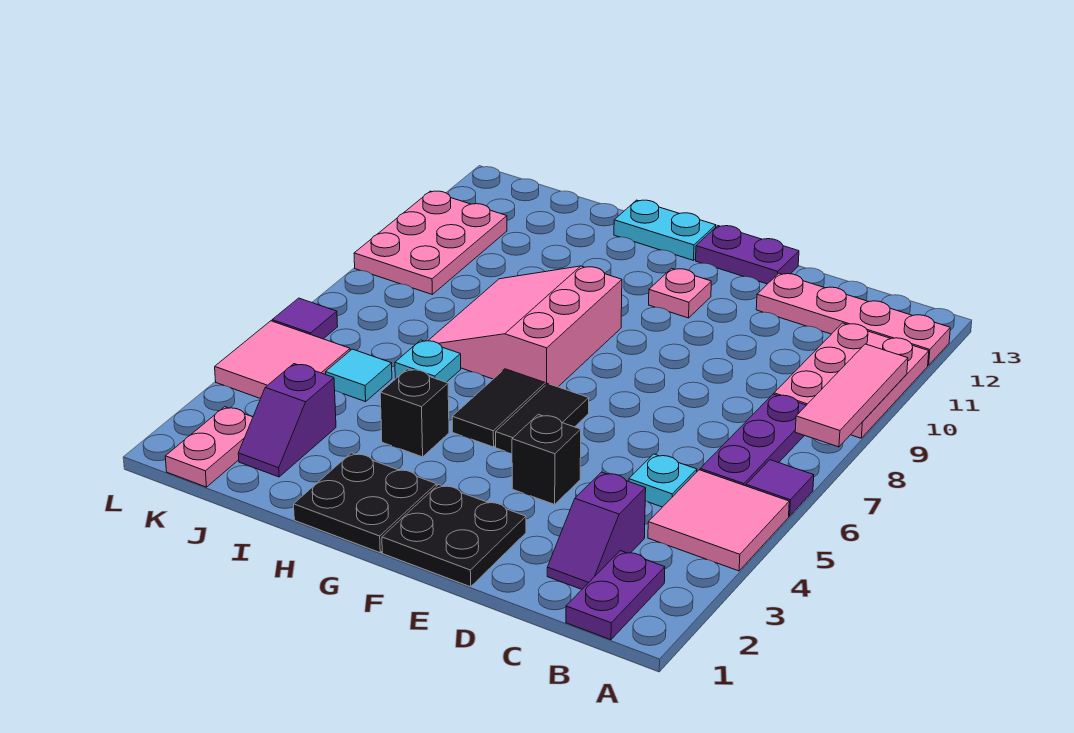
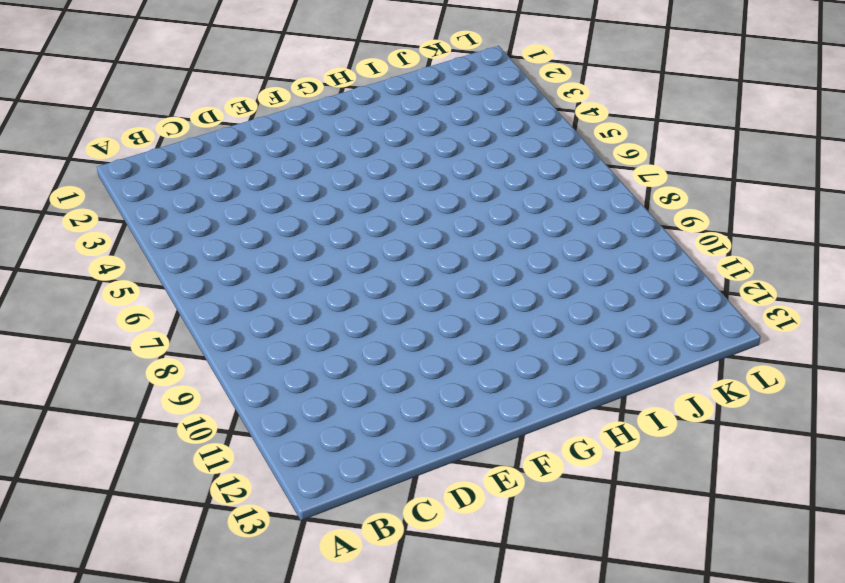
none -> pink tile A4:B5 level 1
none -> purple tile A6 level 1
none -> pink plate A9:B11 level 1

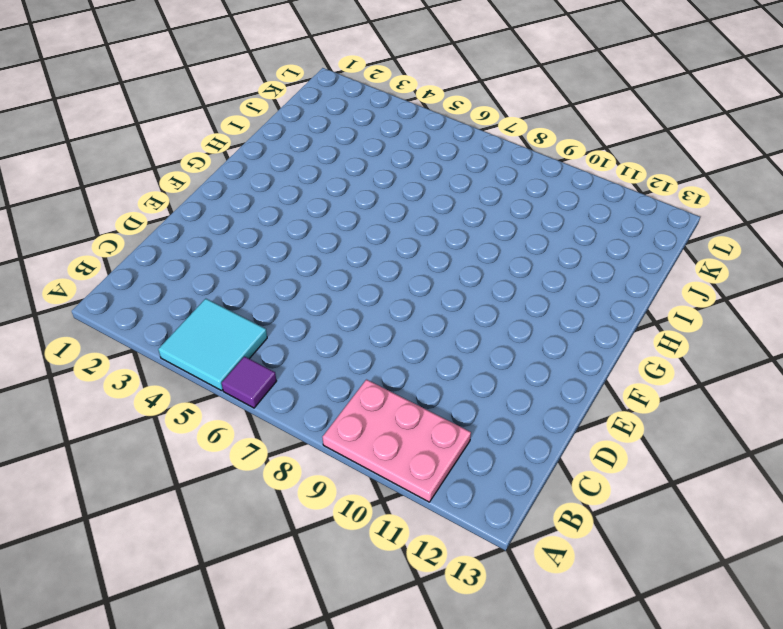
cyan tile A4:B5 level 1 -> pink tile A4:B5 level 1
none -> pink plate A12:D12 level 1
none -> purple plate B1:B2 level 1
none -> purple plate B6:B8 level 1

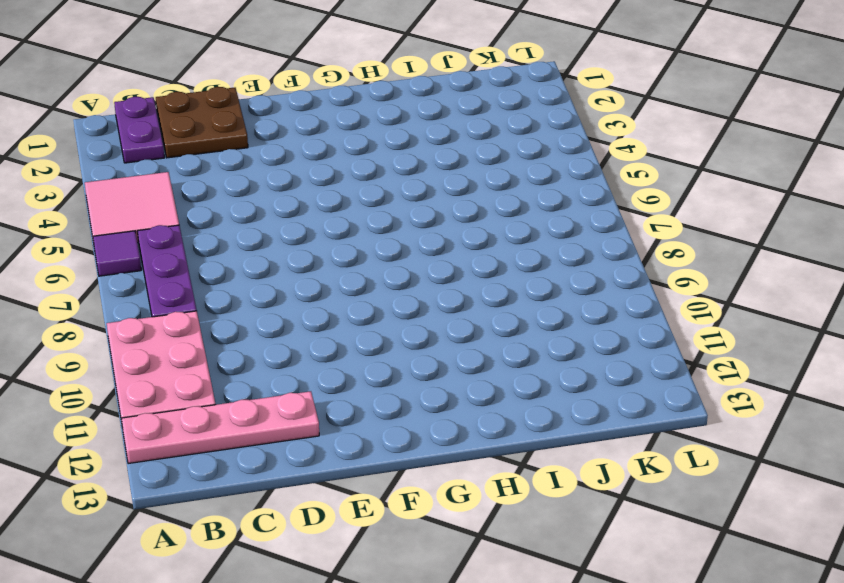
brown plate C1:D2 level 1 -> purple slope C2:C3 level 1 top 3
none -> cyan plate C5 level 1
none -> black plate E1:F2 level 1
none -> black brick E4 level 1

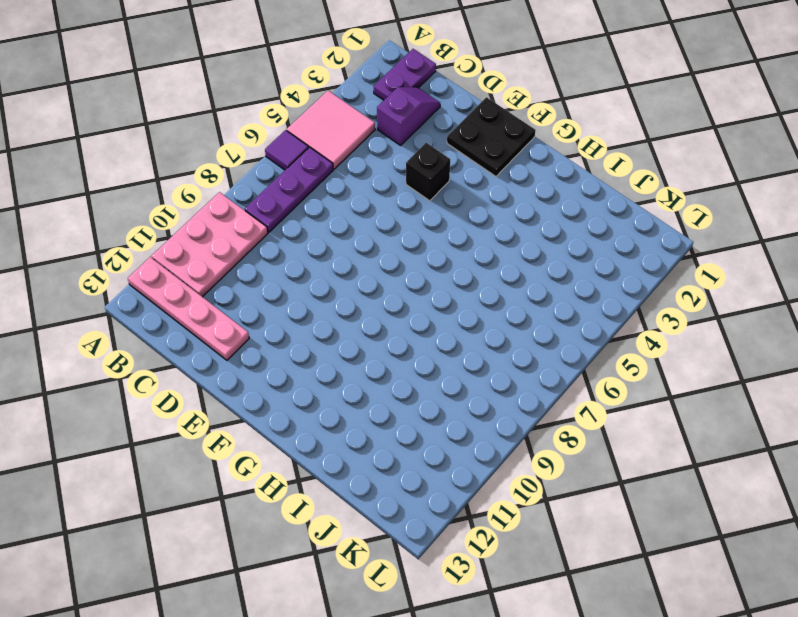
none -> cyan plate C5 level 1
none -> purple plate E13:F13 level 1
none -> black tile F5:F6 level 1

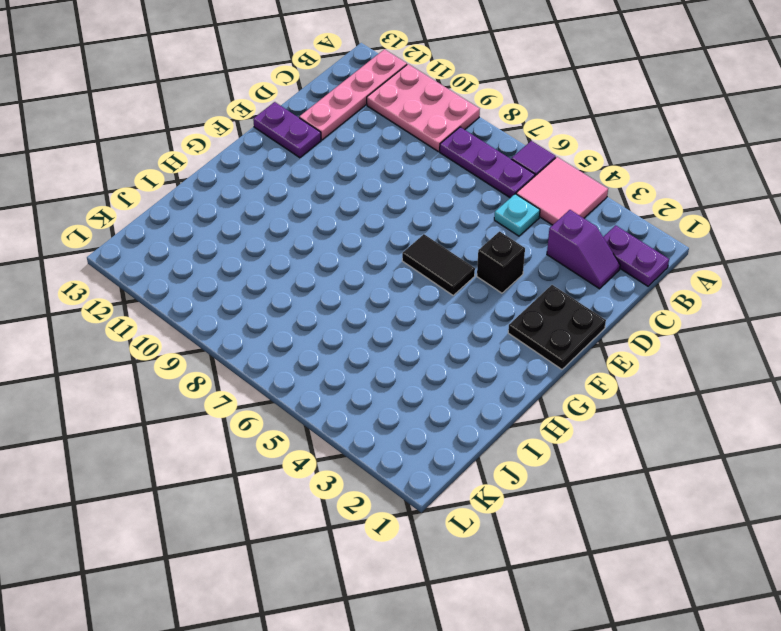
purple plate E12:E13 level 1 -> purple plate E13:F13 level 1
none -> pink plate F11 level 1
none -> black plate G1:H2 level 1
none -> black tile G5:G6 level 1

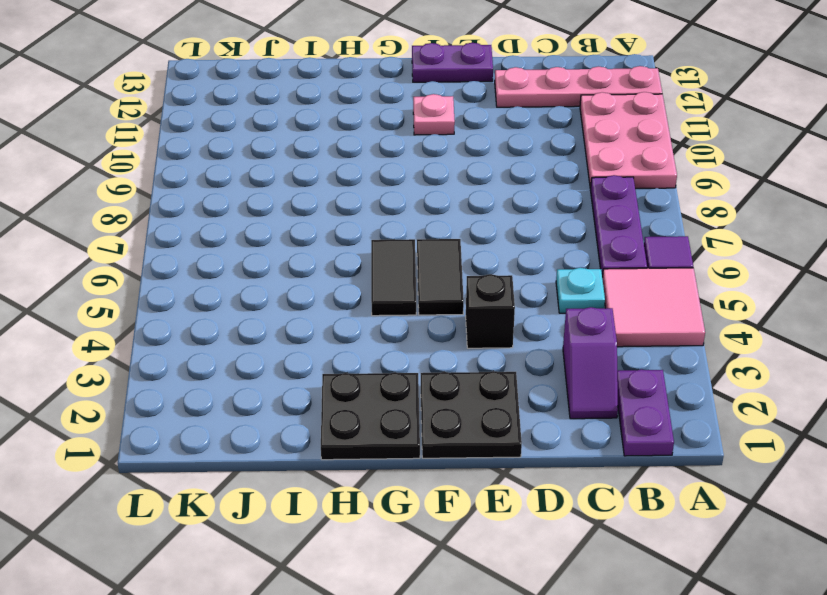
none -> pink slope G7:I9 level 1 top G
none -> cyan plate G13:H13 level 1
none -> black brick H4 level 1

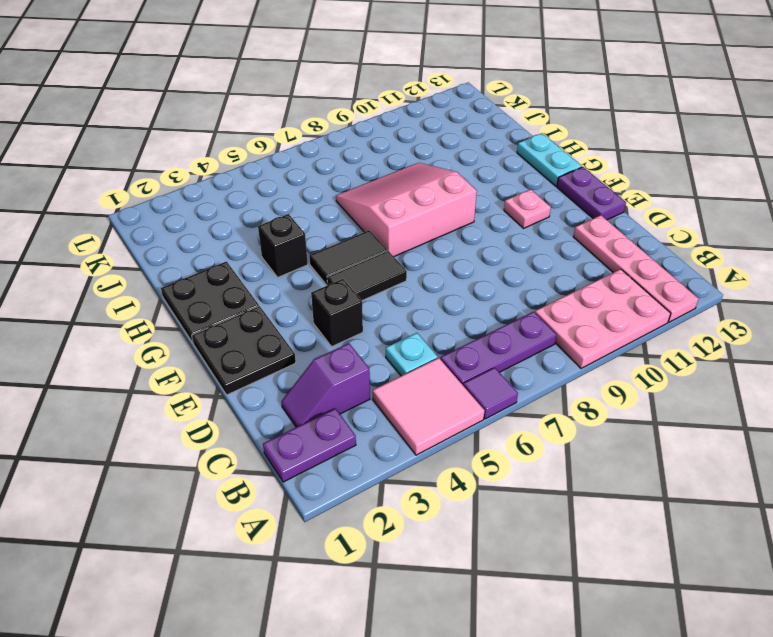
none -> cyan plate I6 level 1
none -> purple slope J2:J3 level 1 top 3
none -> cyan tile J5 level 1

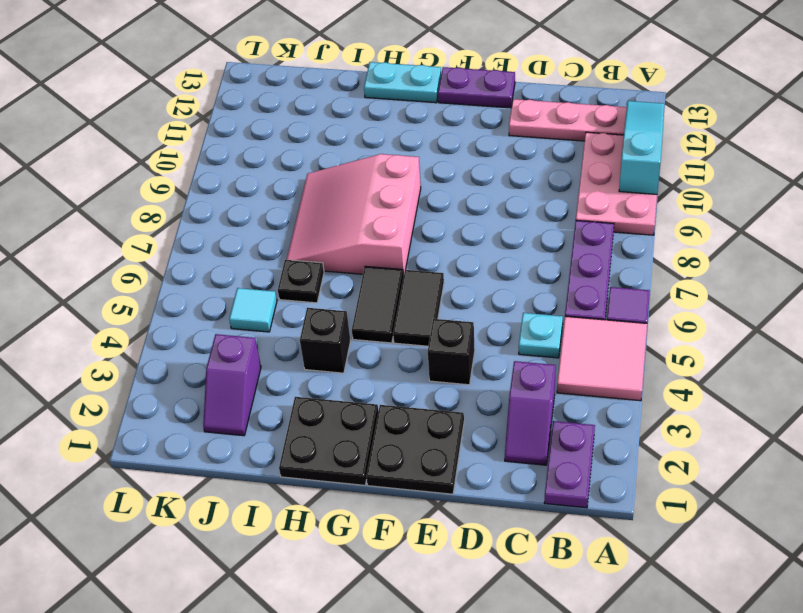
cyan slope A10:A12 level 2 top 10 -> pink tile A8:A10 level 2
black plate I6 level 1 -> cyan plate I6 level 1
none -> pink plate F11 level 1
none -> pink plate K1:K2 level 1
none -> pink tile K4:L5 level 1

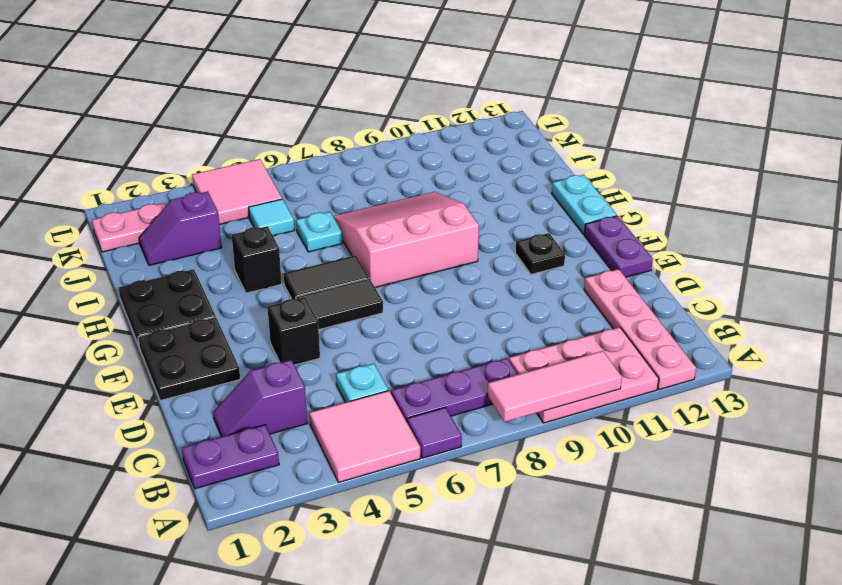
black plate F11 level 1 -> pink plate F11 level 1
none -> pink plate K9:L11 level 1
none -> purple tile L6 level 1

